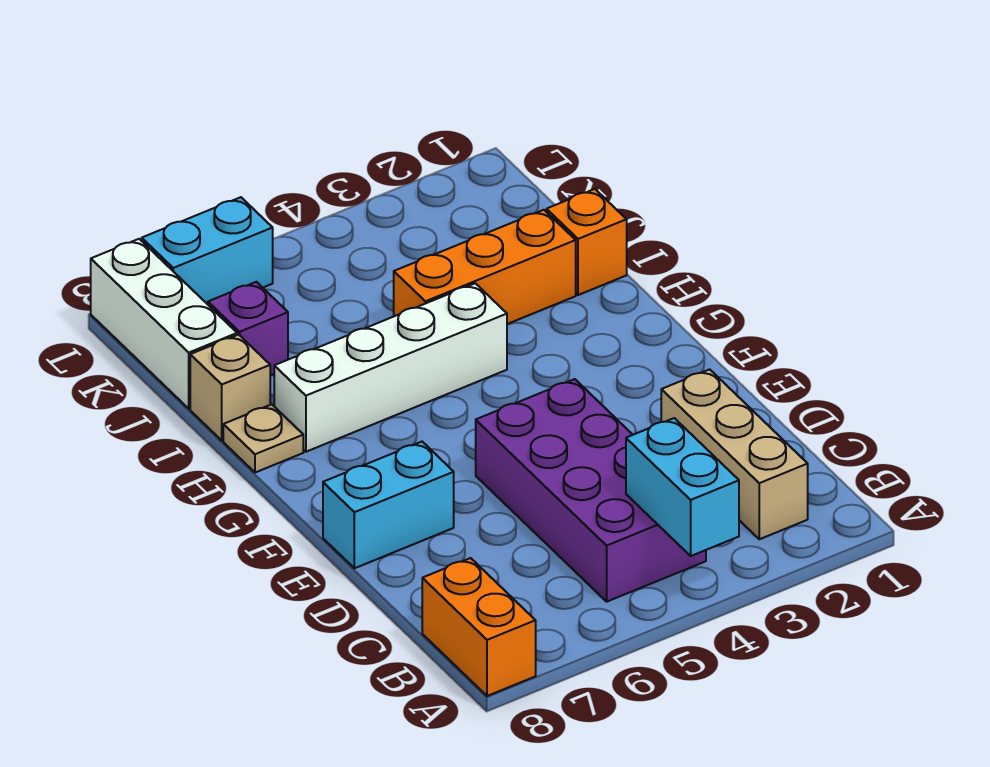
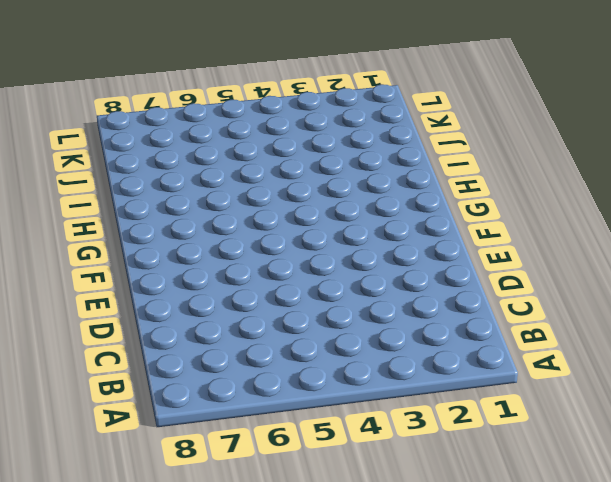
none -> orange brick A8:B8 level 1
none -> tan brick B2:D2 level 1
none -> purple brick B4:E5 level 1

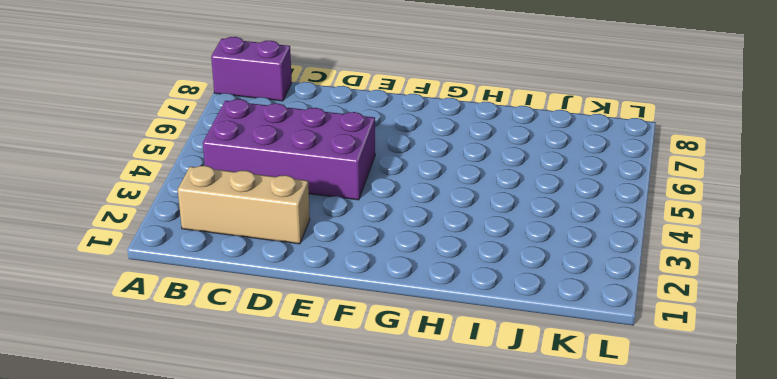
purple brick A8:B8 level 1 -> orange brick A8:B8 level 1
none -> cyan brick E7:E8 level 1
none -> white brick H4:H7 level 1
none -> tan plate H8 level 1

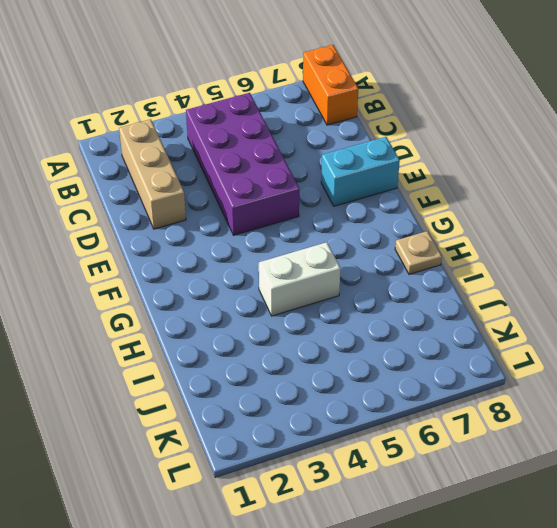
white brick H4:H5 level 1 -> white brick H4:H7 level 1
none -> orange brick I1 level 1
none -> orange brick I2:I4 level 1
none -> tan brick I8 level 1

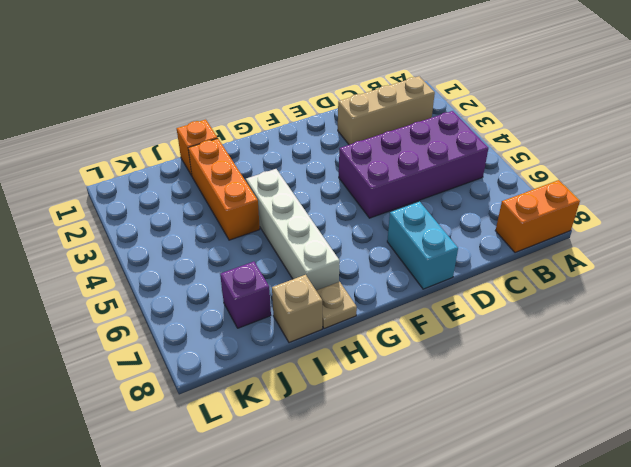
none -> white brick J8:L8 level 1
none -> cyan brick L6:L7 level 1
none -> cyan brick A4:B4 level 2

